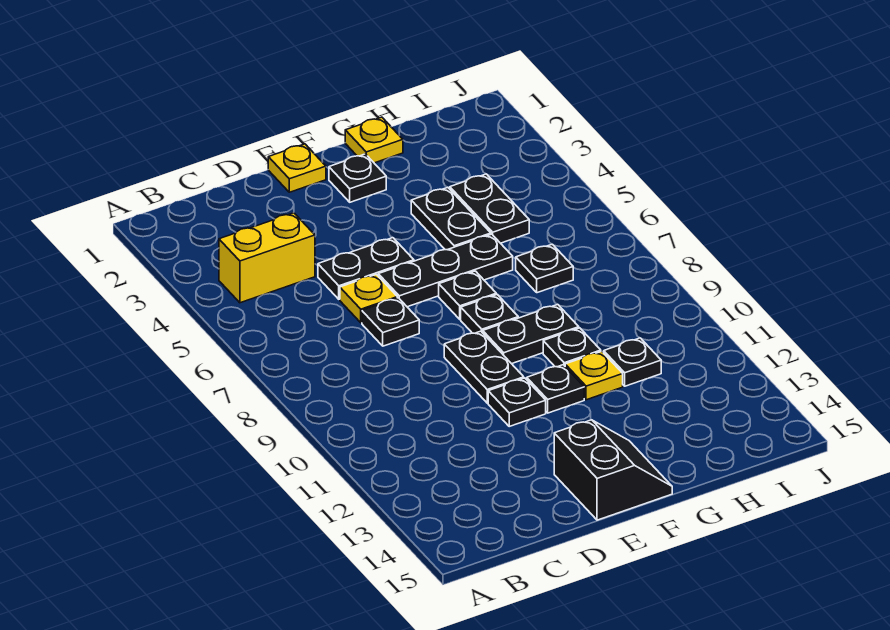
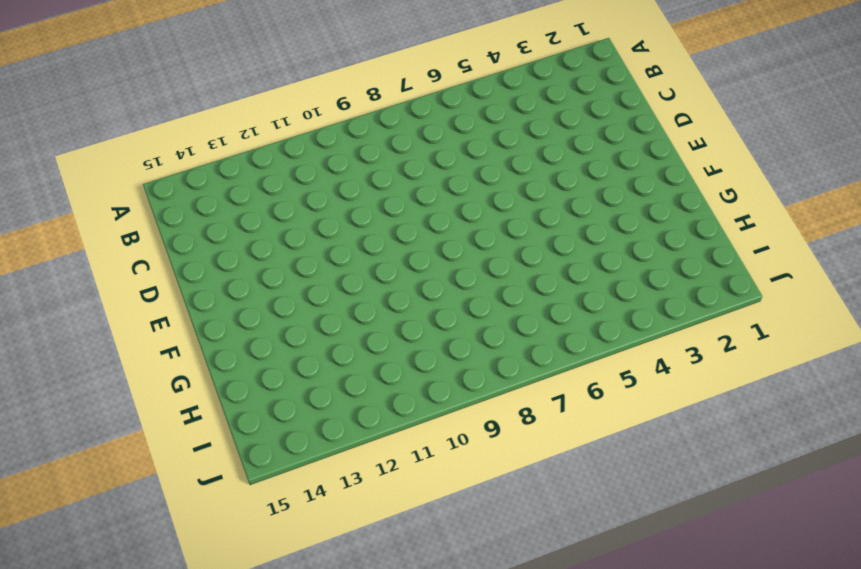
none -> yellow brick B4:C4 level 1
none -> black plate D5:E5 level 1
none -> yellow plate D6 level 1

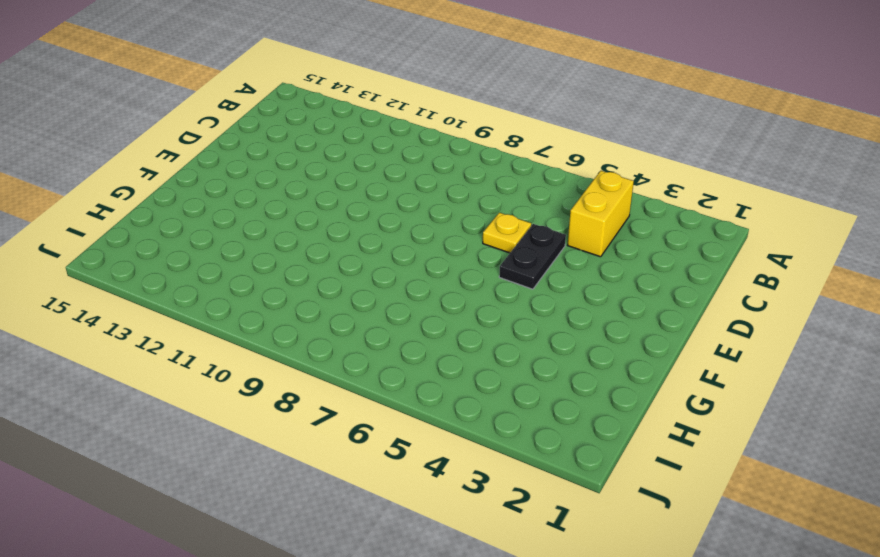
none -> black plate D7 level 1
none -> yellow plate E1 level 1
none -> black plate E6:G6 level 1

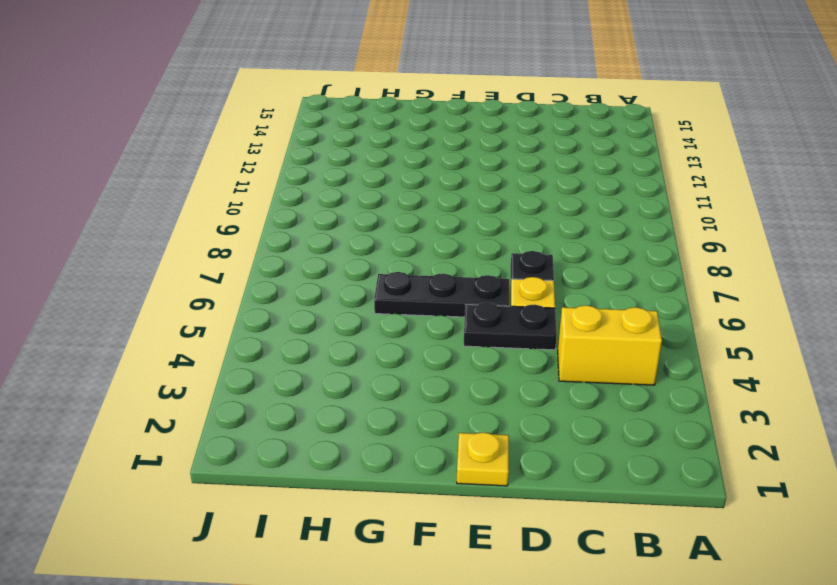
none -> black plate E9:E10 level 1
none -> black plate E11 level 1
none -> black slope E14:F15 level 1 top E

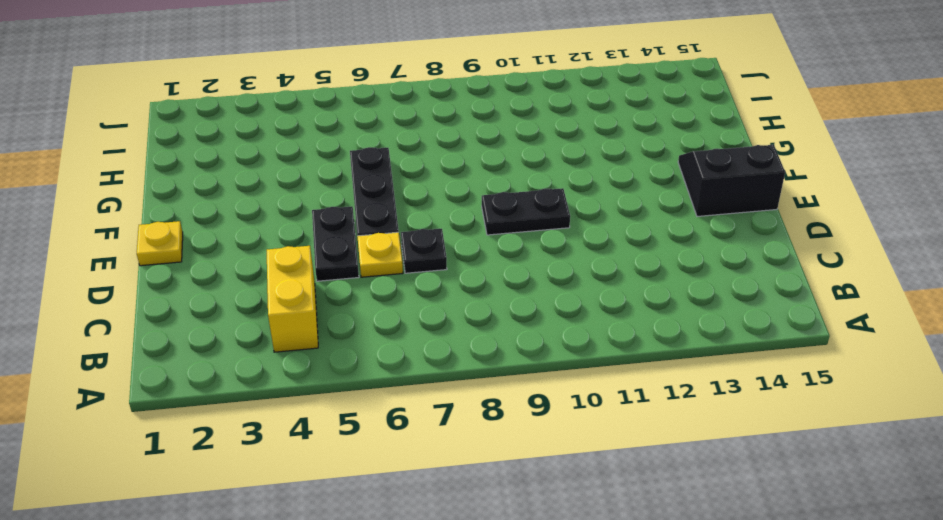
none -> black plate E11 level 1
none -> black plate F2 level 1
none -> black plate F7 level 1

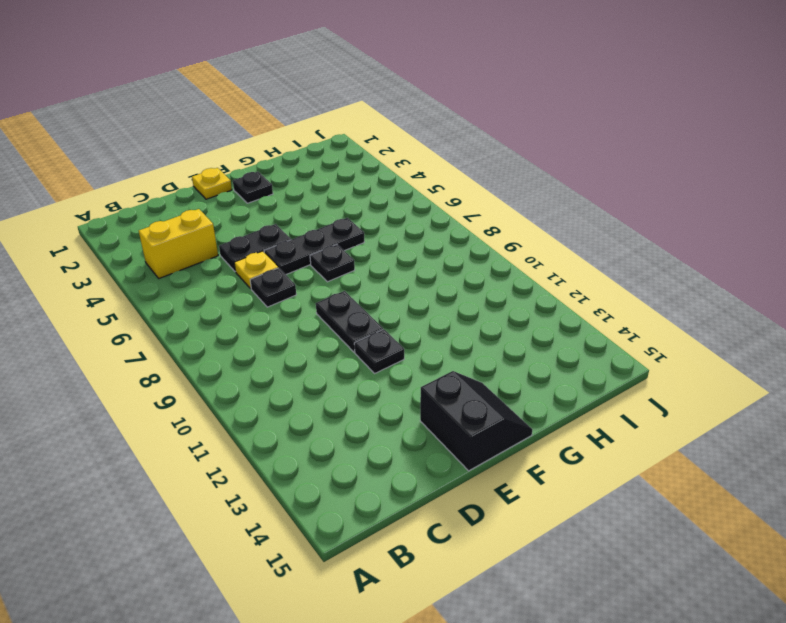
none -> black plate F8 level 1
none -> black plate F9:G9 level 1
none -> black plate F11 level 1

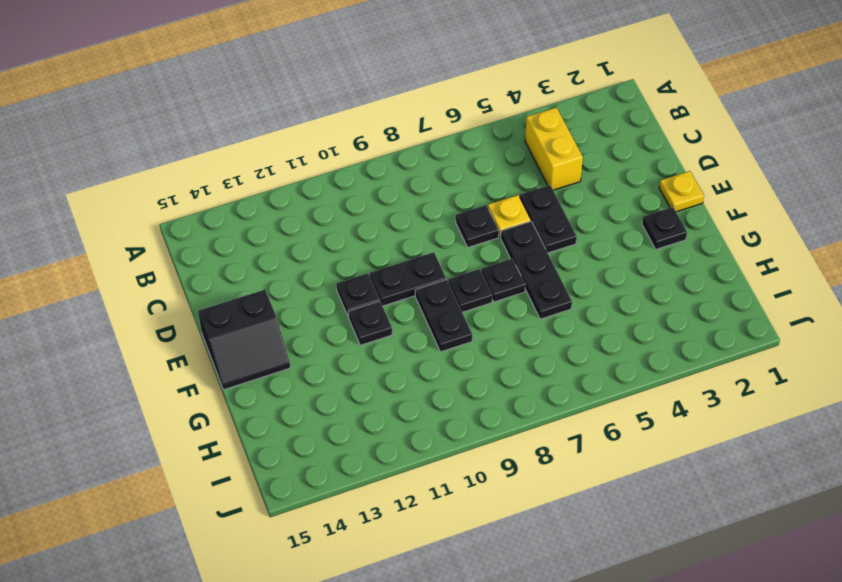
none -> yellow plate G1 level 1
none -> black plate G4:G5 level 1
none -> black plate G10 level 1

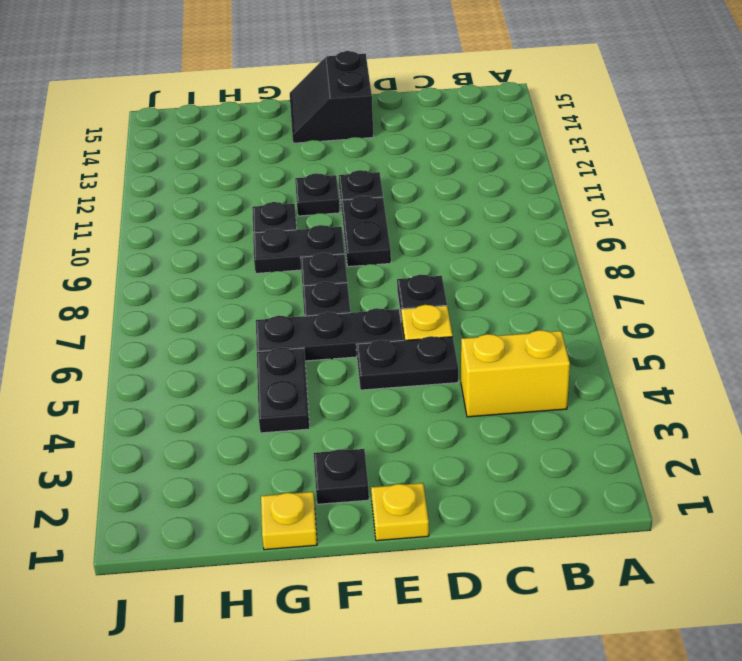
none -> yellow plate G11 level 1
none -> black plate H4:H5 level 1
none -> black plate H7 level 1

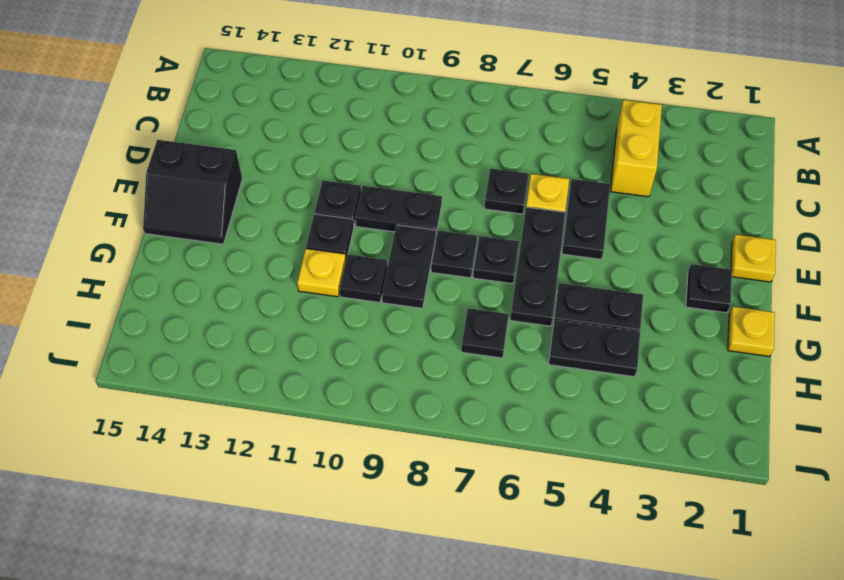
none -> black plate H11 level 1

